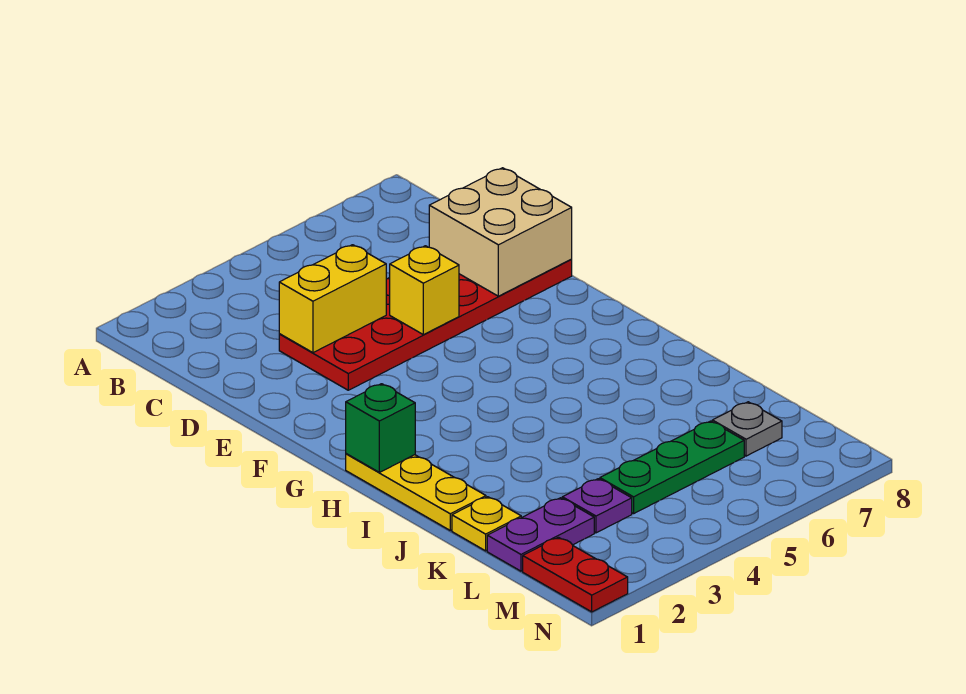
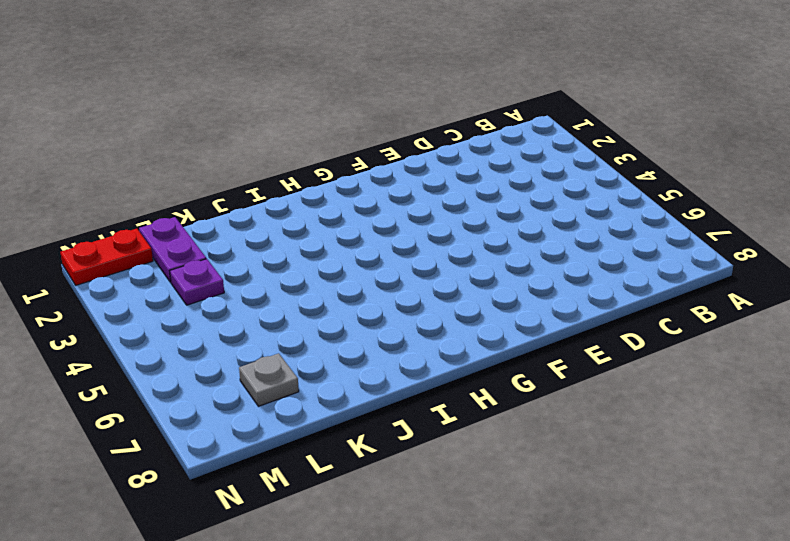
none -> red plate D3:E8 level 1
none -> yellow plate H1:J1 level 1
none -> yellow plate K1 level 1

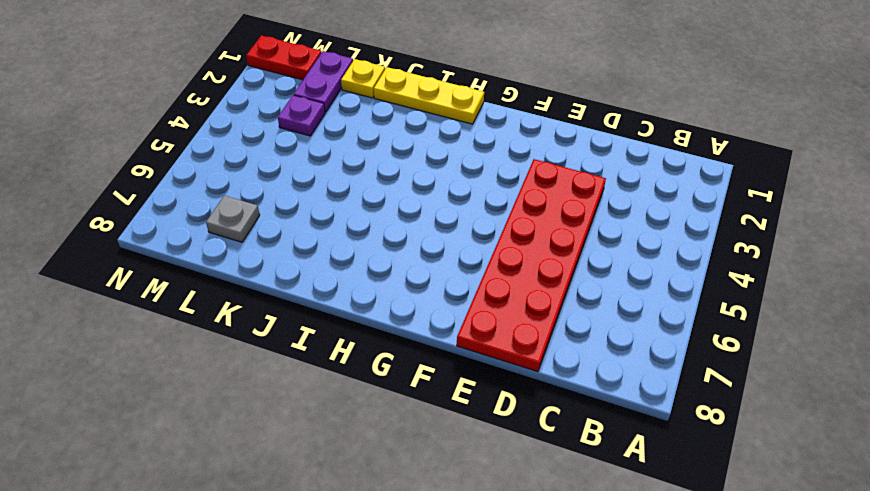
none -> green plate L4:L6 level 1
none -> yellow brick D3:D4 level 2
none -> tan brick D7:E8 level 2

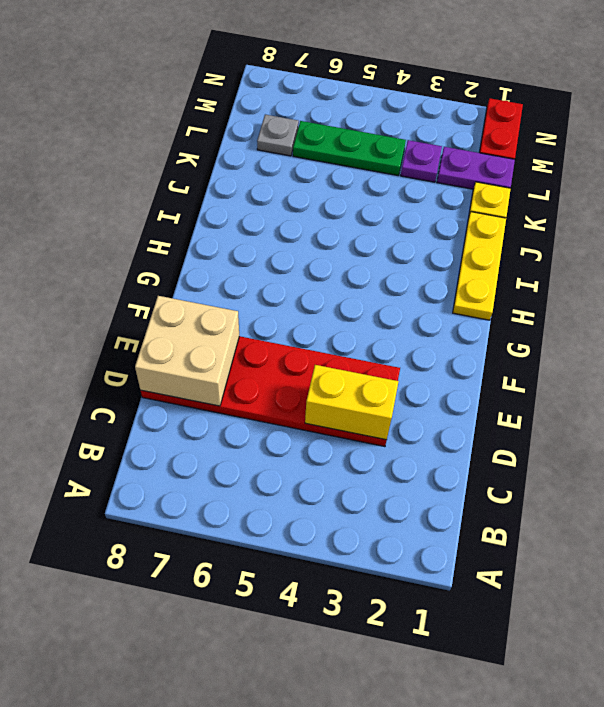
none -> yellow brick E5 level 2
none -> green brick H1 level 2

